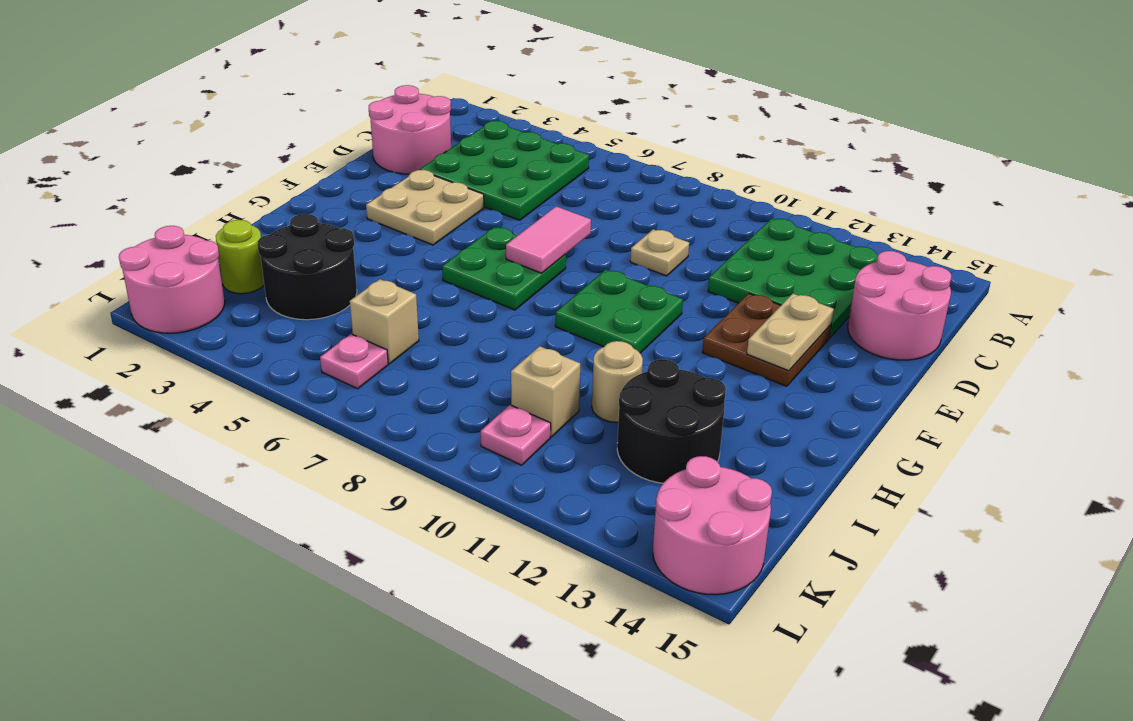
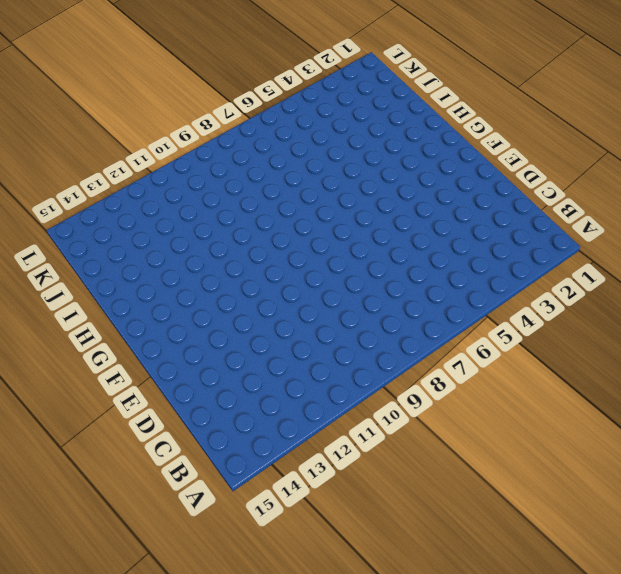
none -> green plate B3:D5 level 1
none -> green plate B11:D13 level 1
none -> pink round brick C1:D2 level 1

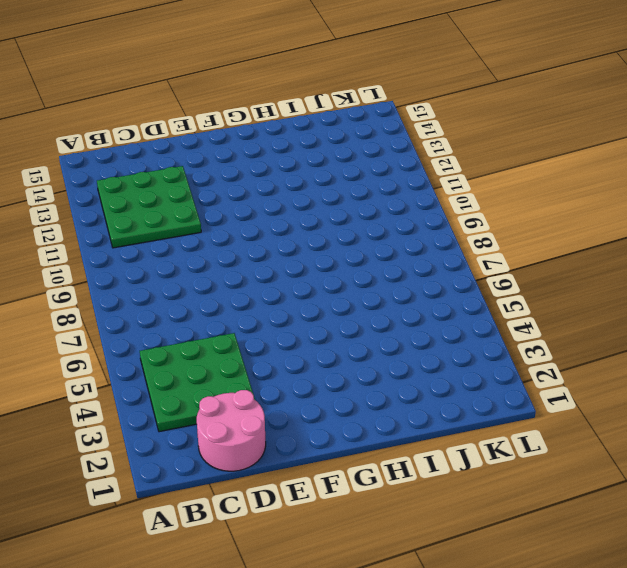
none -> pink round brick C14:D15 level 1
none -> tan plate D9 level 1
none -> tan plate E3:F4 level 1

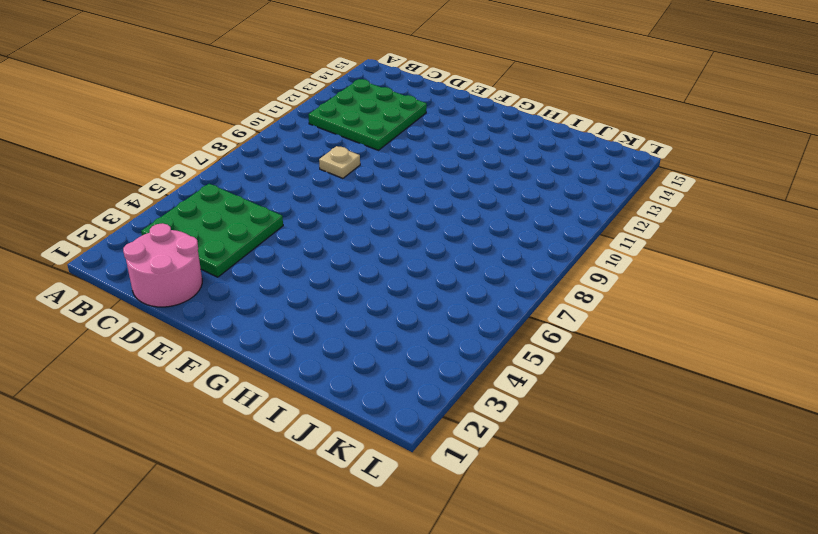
none -> pink round brick C14:D15 level 1
none -> tan plate E3:F4 level 1
none -> brown plate E12:F13 level 1

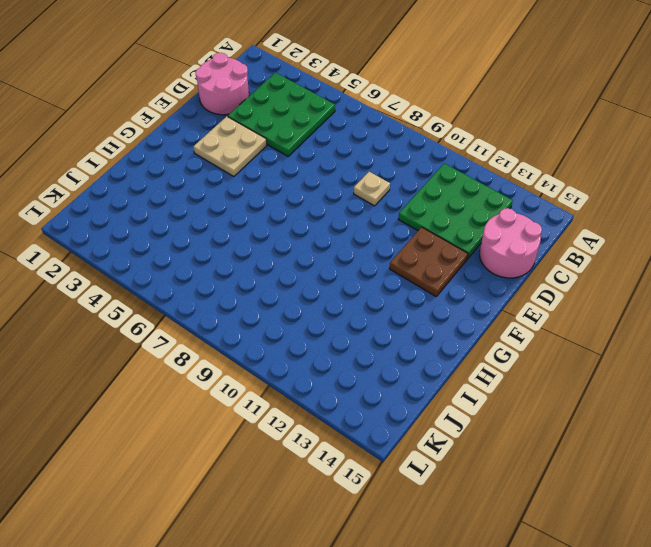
none -> green plate F6:G7 level 1
none -> green plate F9:G10 level 1
none -> black round brick I3:J4 level 1

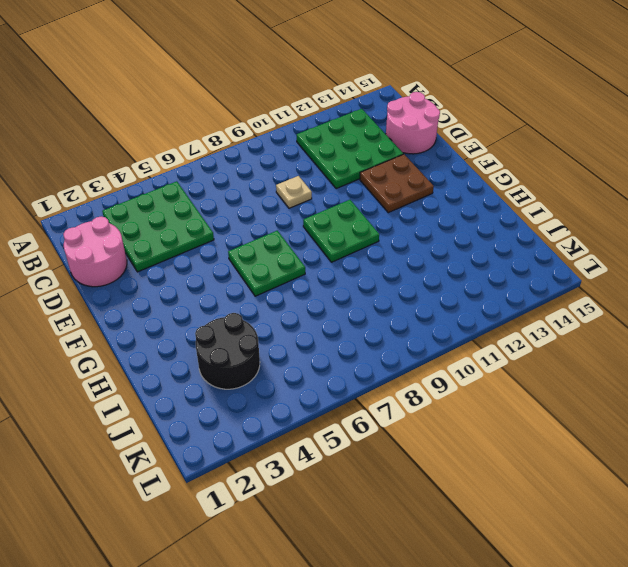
none -> tan plate E3:F4 level 1
none -> tan round brick I11 level 1
none -> black round brick I12:J13 level 1

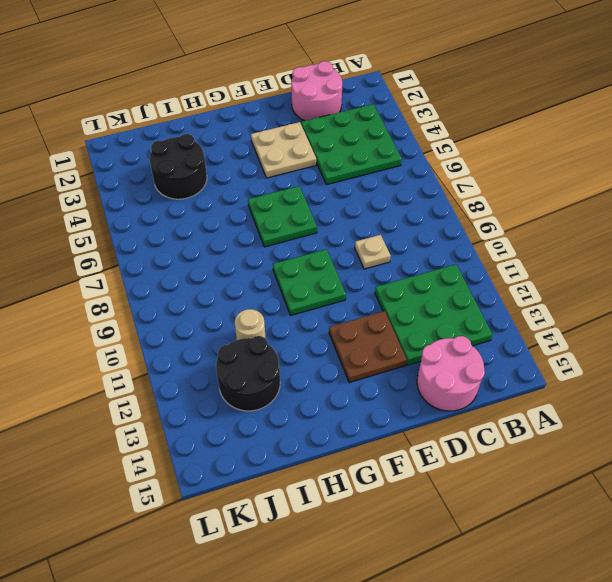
none -> lime round brick J2 level 1
none -> tan brick J6 level 1
none -> tan brick J10 level 1

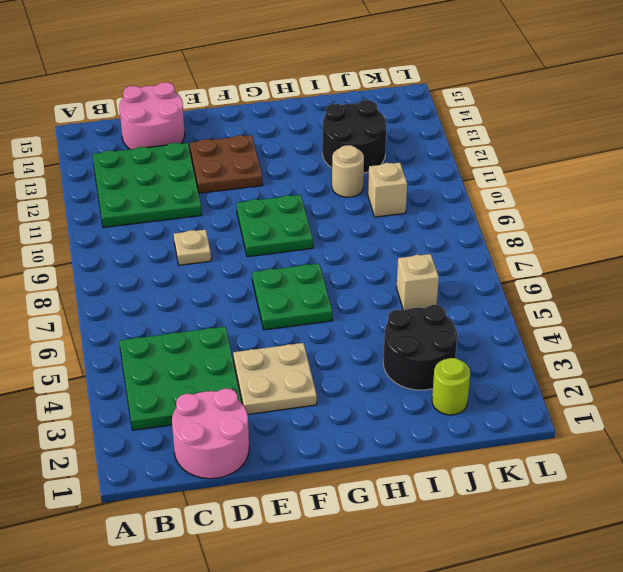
none -> pink round brick K1:L2 level 1
none -> pink plate K6 level 1
none -> pink plate K10 level 1

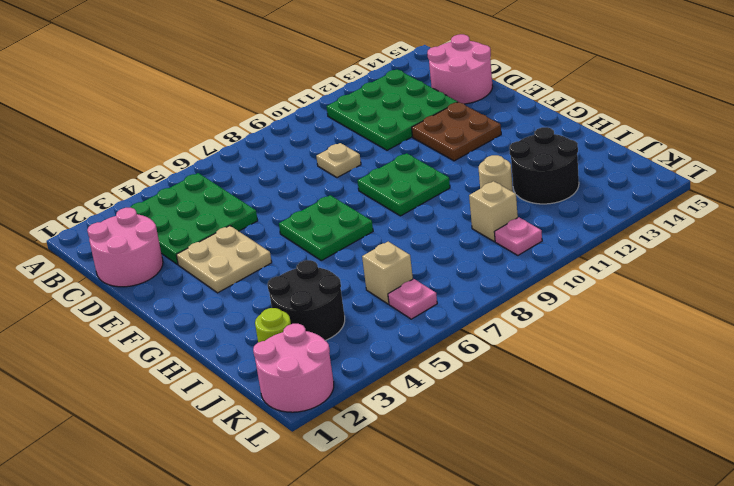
none -> pink round brick K14:L15 level 1
none -> pink tile E7:F7 level 2
none -> tan plate E13:F13 level 2

